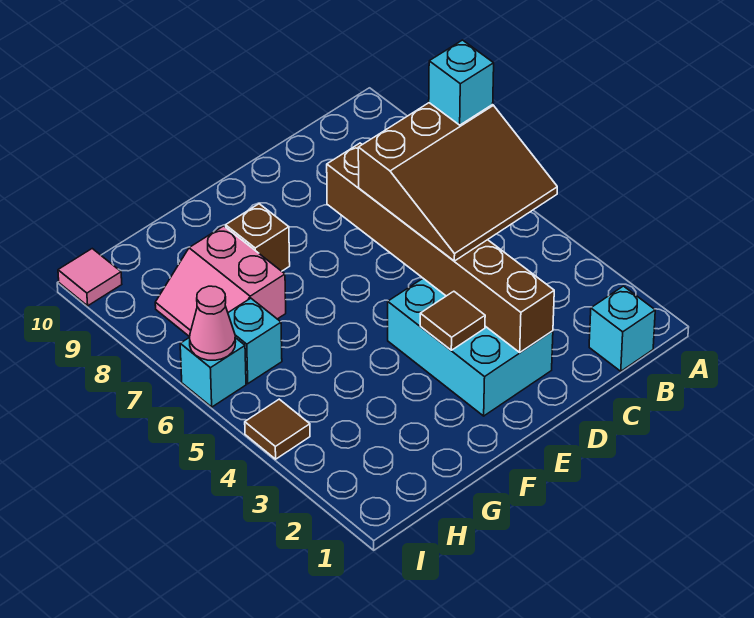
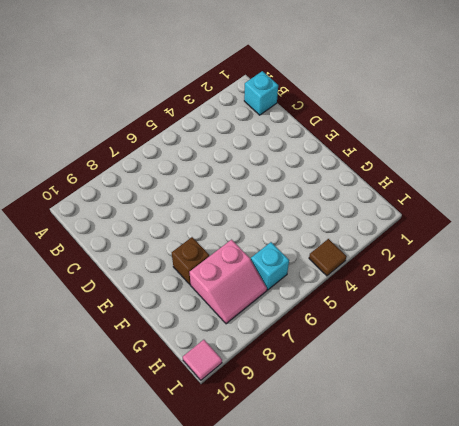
none -> cyan brick D2:E4 level 1
none -> cyan brick I6 level 1
none -> brown brick D2:D7 level 2

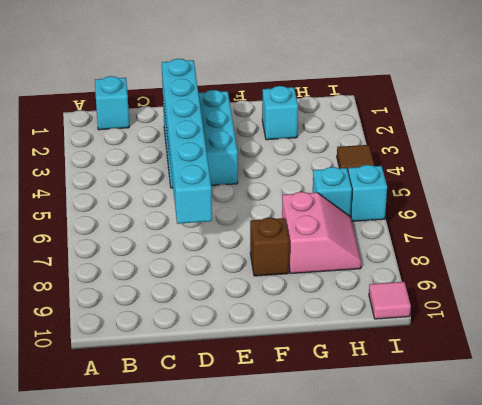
cyan brick D2:D7 level 2 -> brown brick D2:D7 level 2
cyan brick G2 level 1 -> cyan brick B6 level 4
none -> brown tile E3 level 2
none -> pink cone I6 level 2
none -> brown slope B4:D6 level 3 top 6

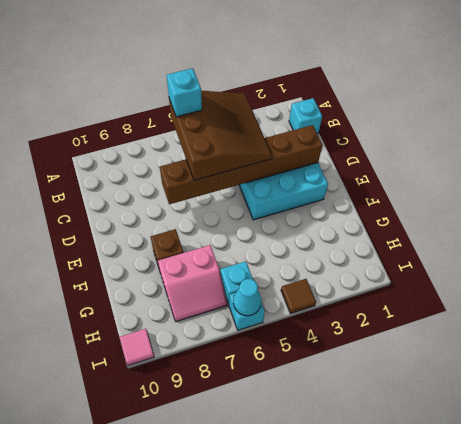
cyan cone I6 level 2 -> pink cone I6 level 2
none -> brown tile E3 level 2

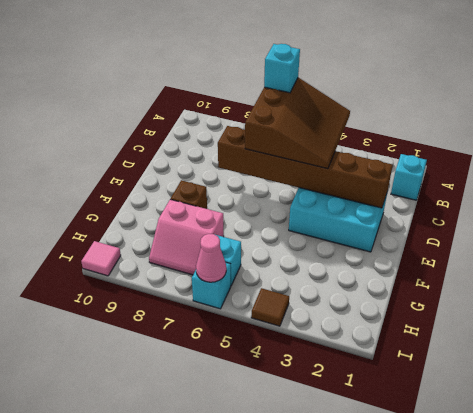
none -> brown tile E3 level 2

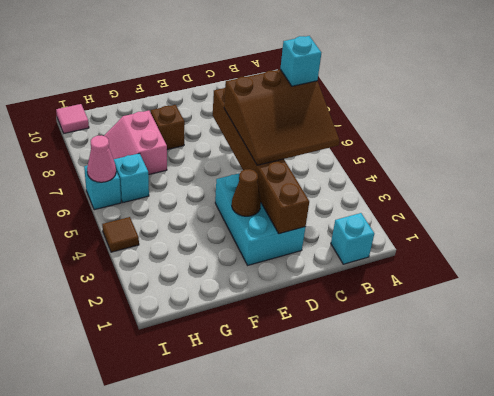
brown cone E3 level 2 -> brown tile E3 level 2

